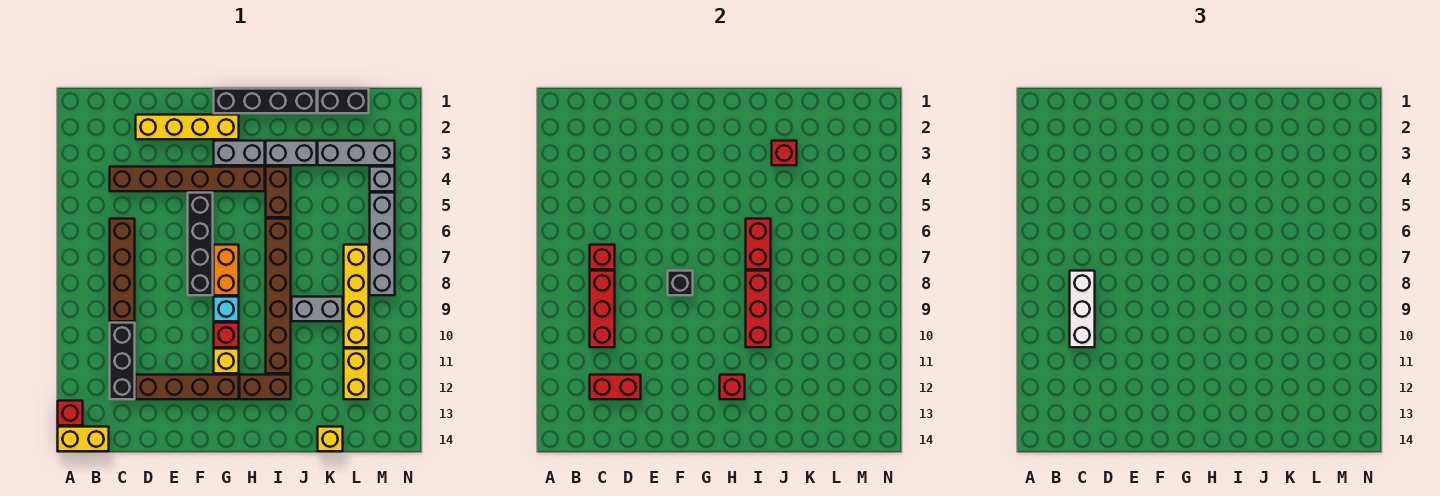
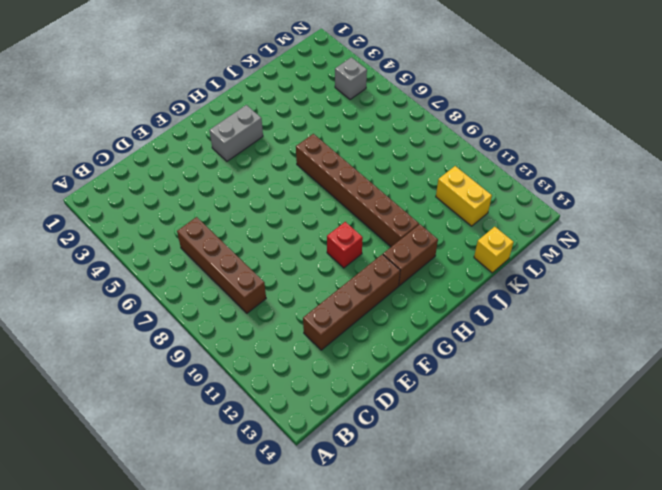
none -> red brick A13 level 1
none -> yellow brick A14:B14 level 1
none -> brown brick C4:H4 level 1
none -> black brick C10:C12 level 1

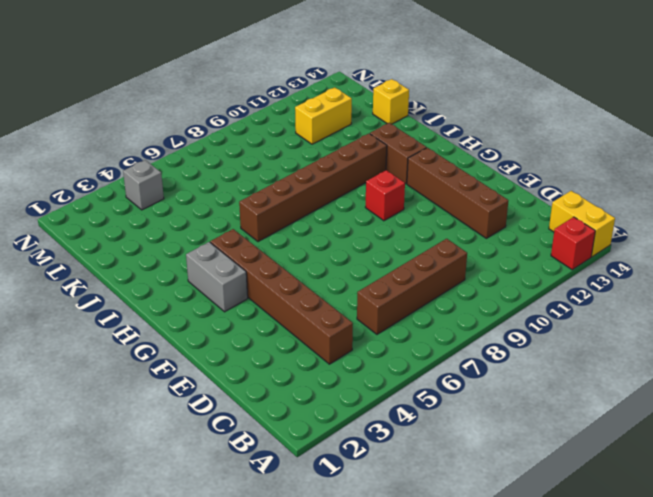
none -> black brick C10:C12 level 1
none -> yellow brick D2:G2 level 1
none -> black brick F5:F8 level 1
none -> black brick G1:J1 level 1

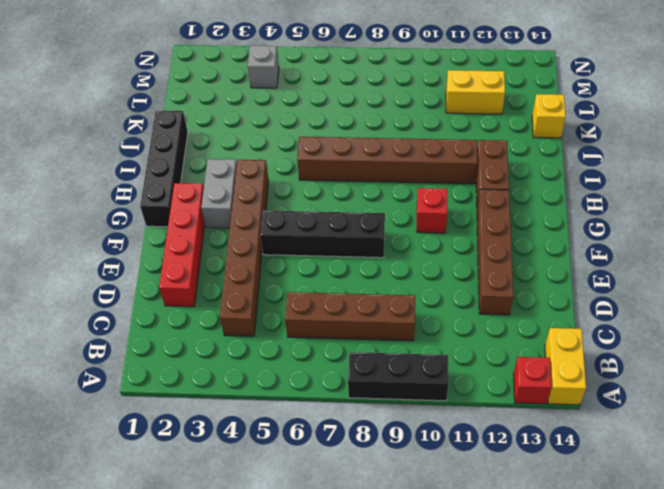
black brick A8:A10 level 1 -> black brick C10:C12 level 1
red brick D2:G2 level 1 -> yellow brick D2:G2 level 1
none -> orange brick G7:G8 level 1
none -> cyan brick G9 level 1
none -> yellow brick G11 level 1
none -> grey brick I3:J3 level 1

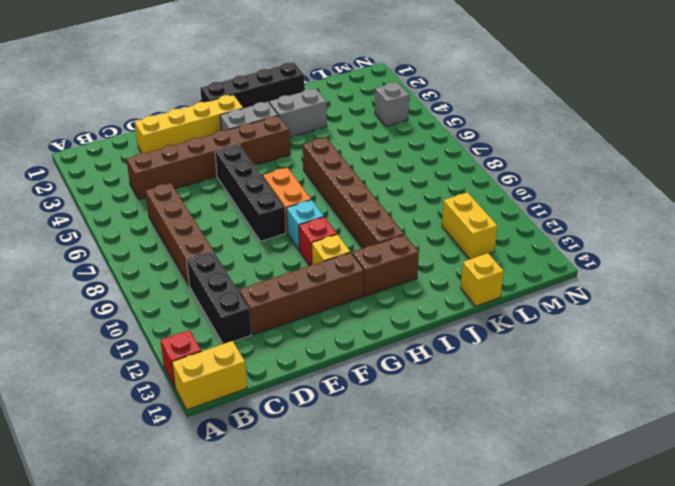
none -> brown brick I4:I5 level 1
none -> grey brick J9:K9 level 1
none -> black brick K1:L1 level 1
none -> grey brick K3:M3 level 1

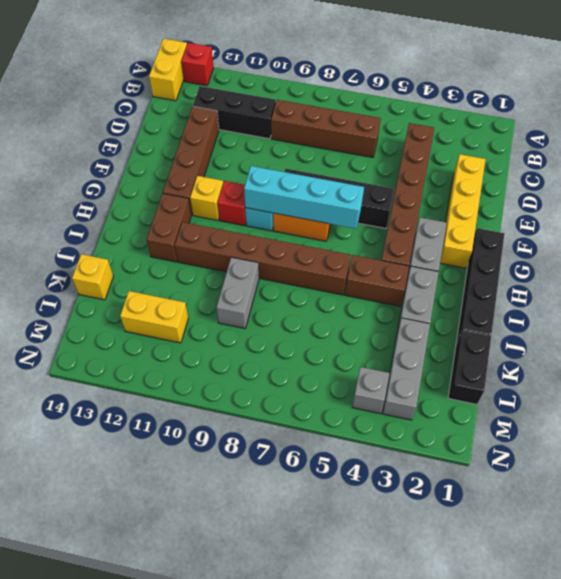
cyan brick G6:G9 level 2 -> none
none -> yellow brick L7:L10 level 1
none -> grey brick M5:M8 level 1
none -> red brick C7 level 2
none -> red brick C8:C10 level 2

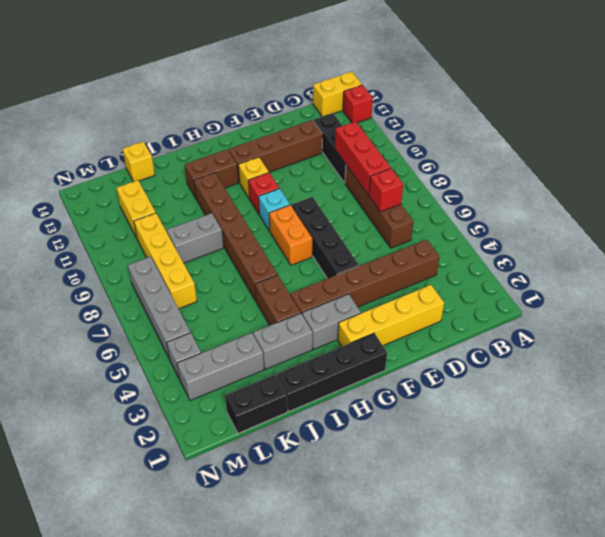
none -> red brick C12:D12 level 2
none -> black brick F8 level 2
none -> red brick H12 level 2
none -> red brick I6:I7 level 2

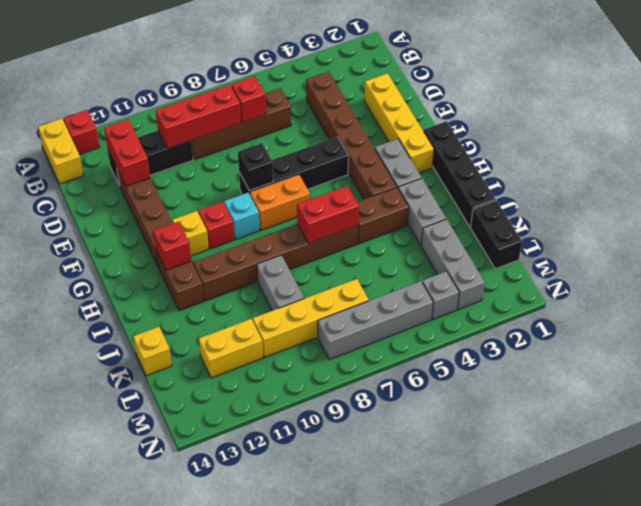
none -> red brick I8:I10 level 2
none -> red brick J3 level 2
none -> white brick C8:C10 level 3

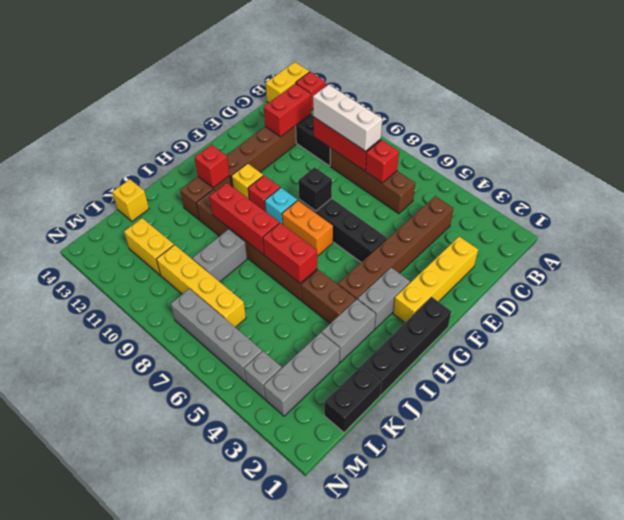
none -> red brick J3 level 2

